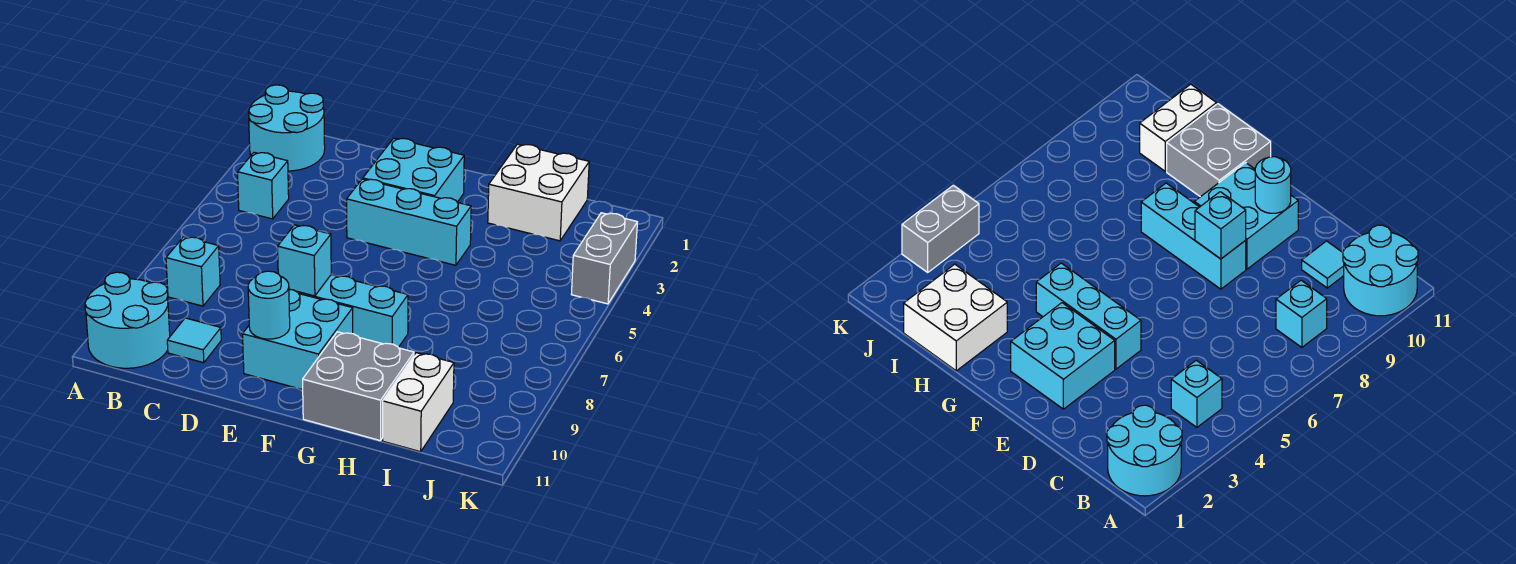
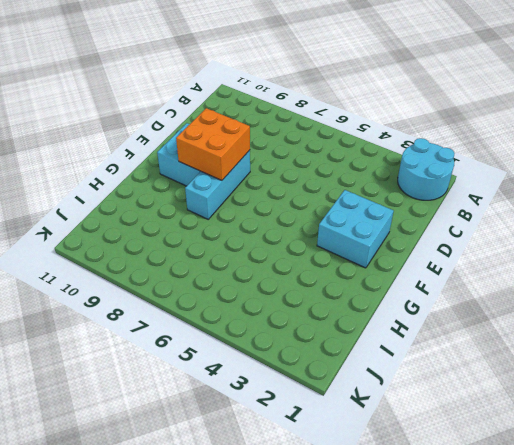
orange brick E8:F9 level 2 -> cyan brick E8 level 2
none -> cyan round brick A10:B11 level 1
none -> cyan brick B4 level 1
none -> cyan brick B8 level 1

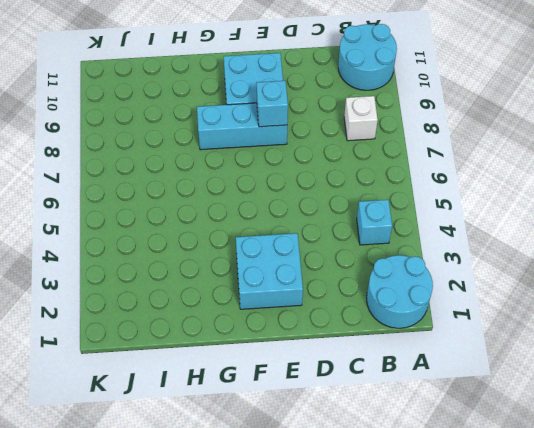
white brick B8 level 1 -> cyan brick B8 level 1
none -> cyan tile C10 level 1
none -> cyan brick E4:G4 level 1
none -> grey brick G10:H11 level 1

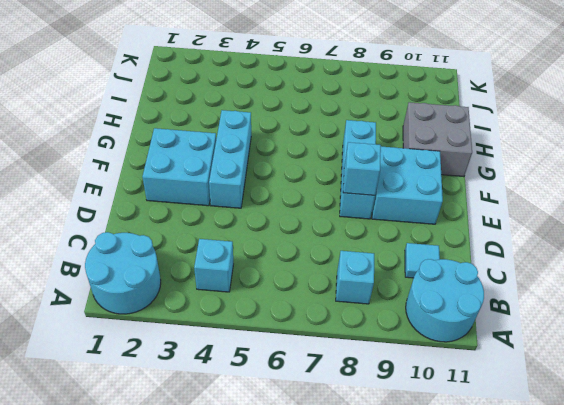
none -> white brick H1:I2 level 1
none -> white brick I10:I11 level 1
none -> grey brick K3:K4 level 1

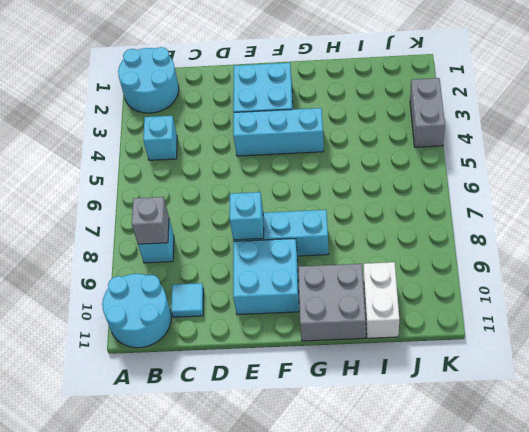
grey brick B8 level 2 -> none
none -> white brick H1:I2 level 1
none -> cyan round brick E10 level 2

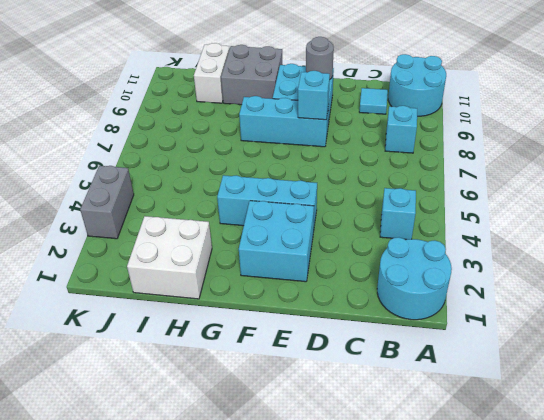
grey round brick E10 level 2 -> cyan round brick E10 level 2

